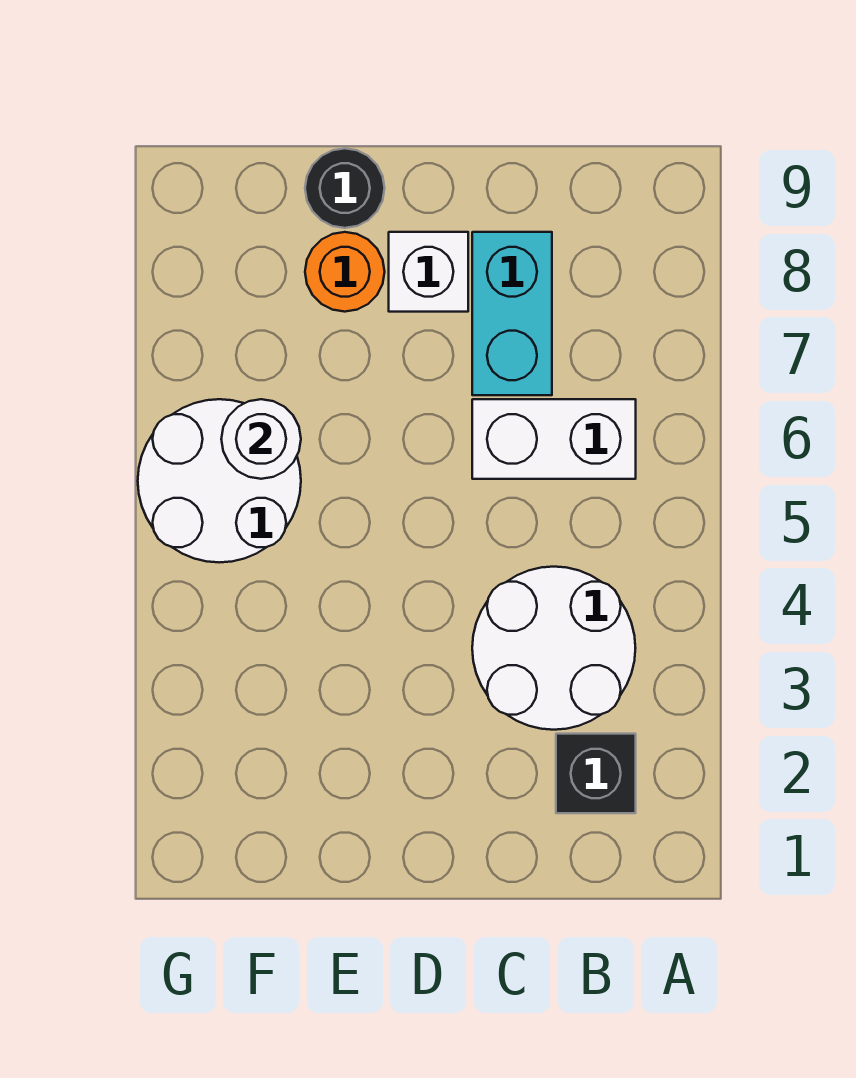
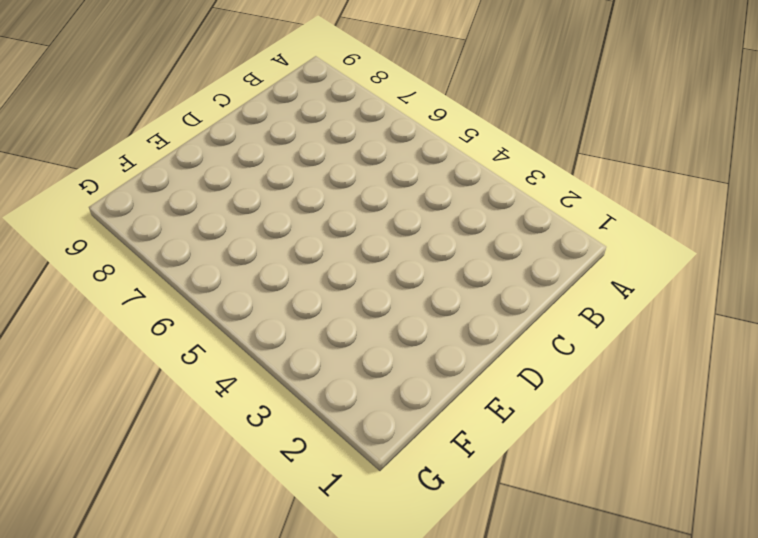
none -> black brick B2 level 1
none -> white round brick B3:C4 level 1

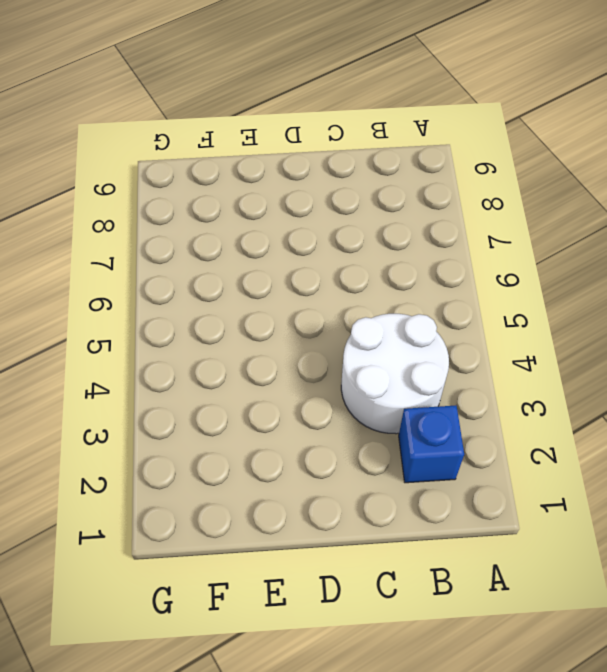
blue brick B2 level 1 -> black brick B2 level 1
none -> white brick B6:C6 level 1
none -> cyan brick C7:C8 level 1

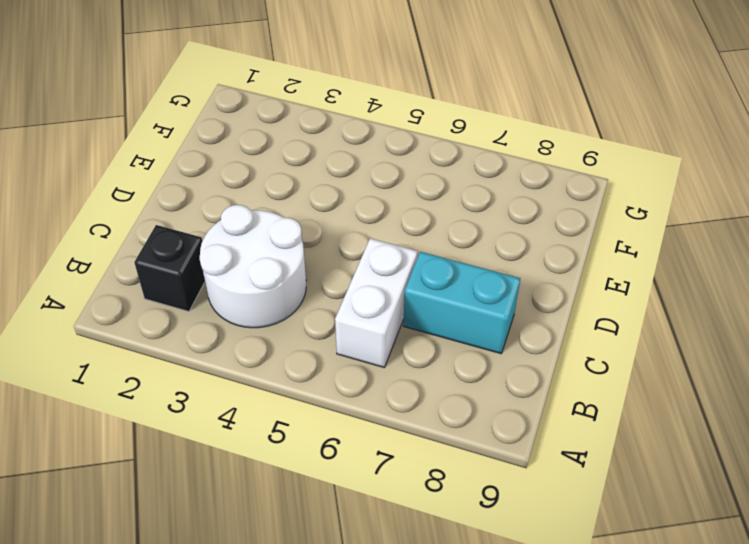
none -> white brick D8 level 1
none -> orange round brick E8 level 1

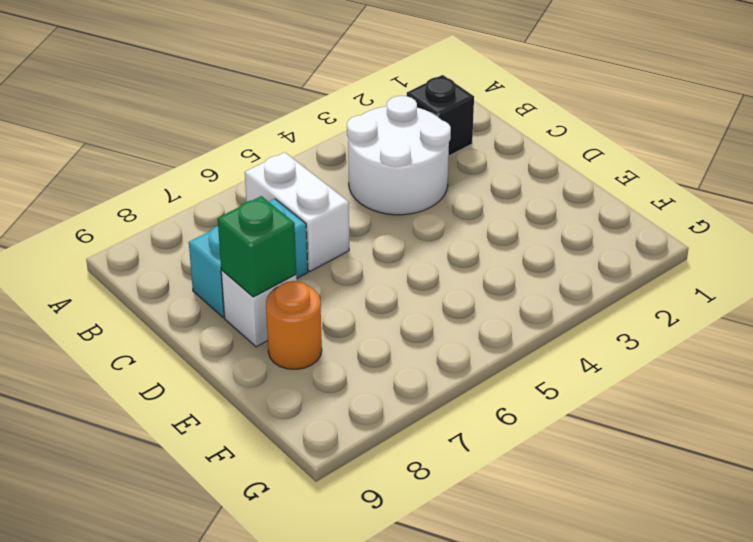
green brick D8 level 2 -> none
none -> black round brick E9 level 1
none -> white round brick F5:G6 level 1

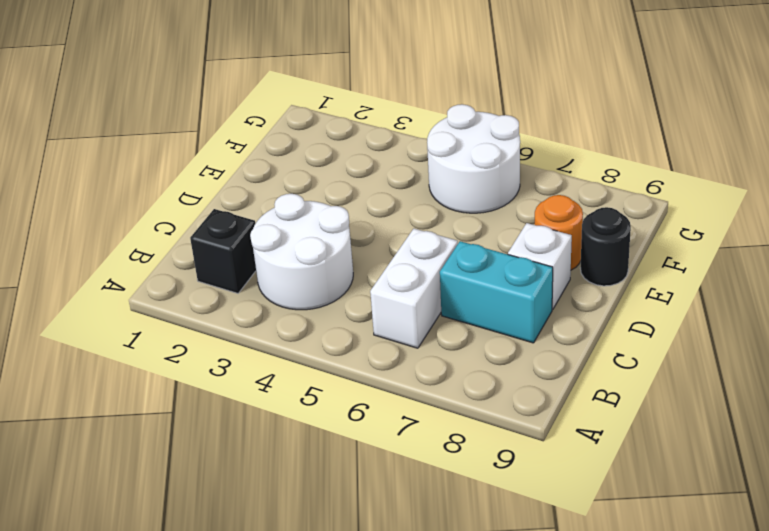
none -> white round brick F6 level 2

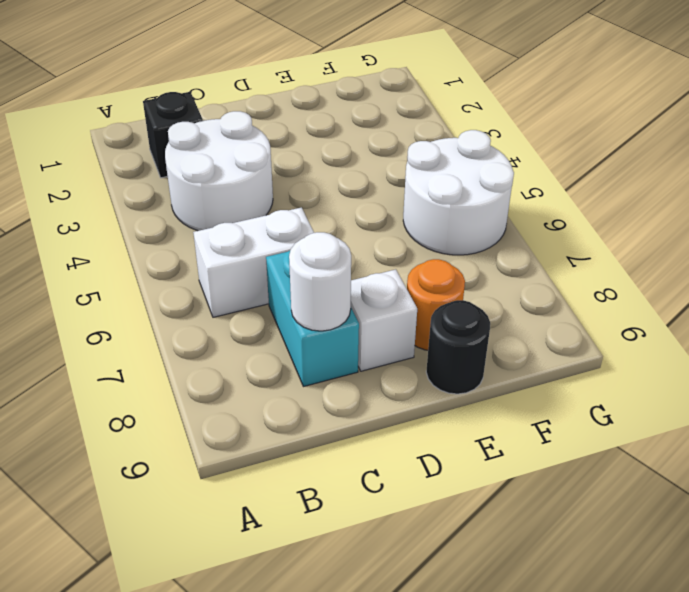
white round brick C8 level 2 -> white round brick F6 level 2

